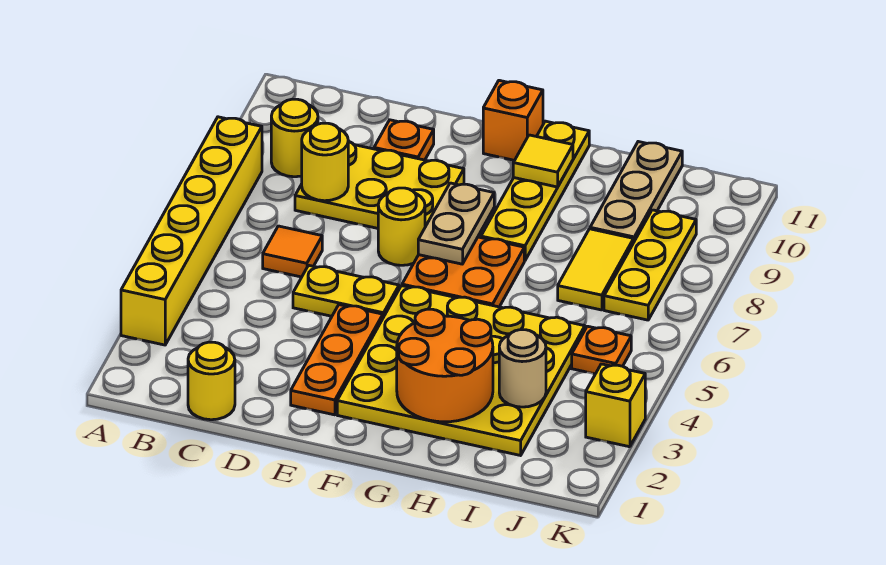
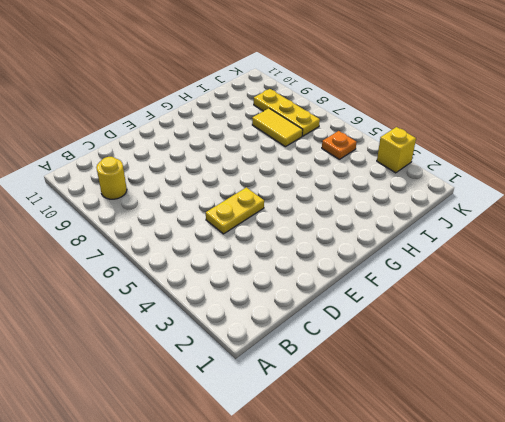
none -> yellow brick A3:A8 level 1
none -> yellow round brick C1 level 1
none -> orange tile C6 level 1

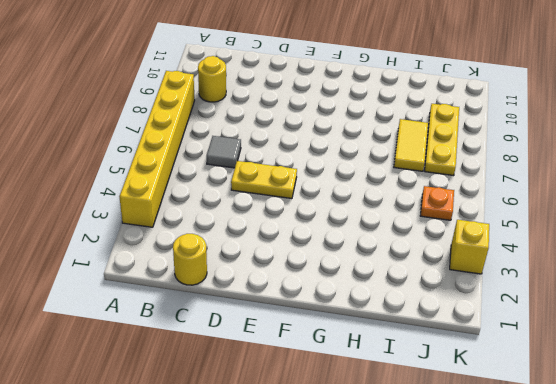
grey tile C6 level 1 -> orange tile C6 level 1
none -> yellow plate C8:E9 level 1
none -> orange plate D10 level 1
none -> orange plate E2:E4 level 1

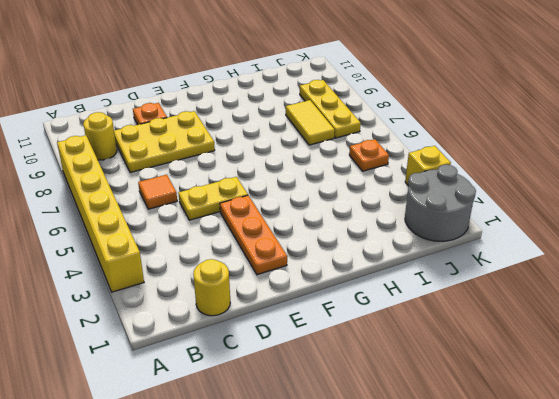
grey round brick J1:K2 level 1 -> none
none -> yellow round brick E7 level 1
none -> yellow plate F2:I5 level 1
none -> orange plate F6:G7 level 1

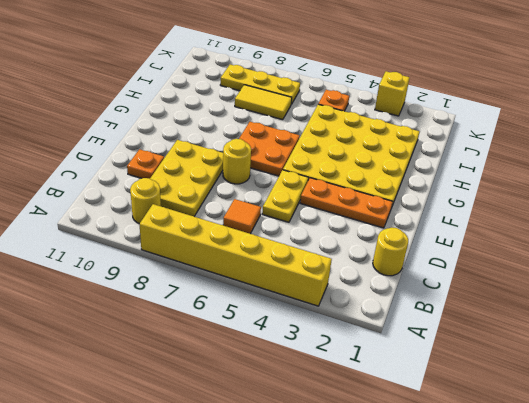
none -> orange brick F11 level 1
none -> yellow plate G8:G11 level 1
none -> tan plate I9:I11 level 1

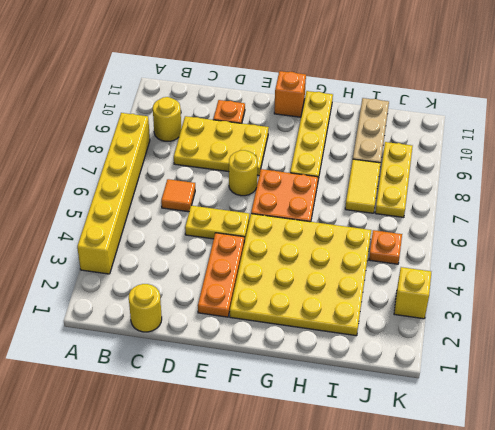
none -> yellow round brick C8 level 2
none -> tan plate F7:F8 level 2
none -> orange round brick G2:H3 level 2

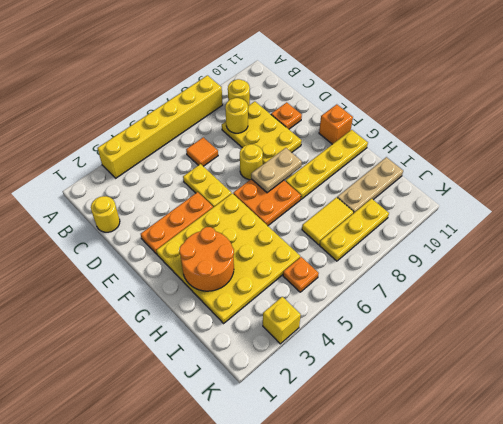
none -> yellow tile G10 level 2
none -> tan round brick I3 level 2

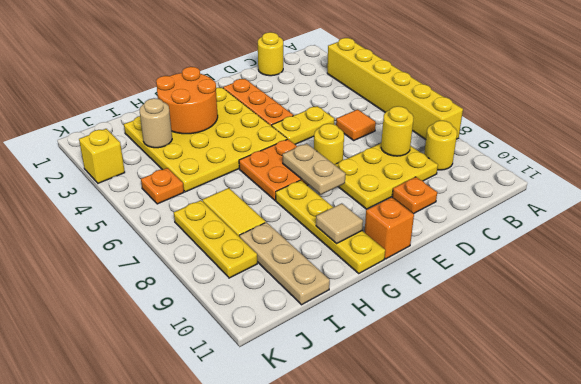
tan tile G10 level 2 -> yellow tile G10 level 2

